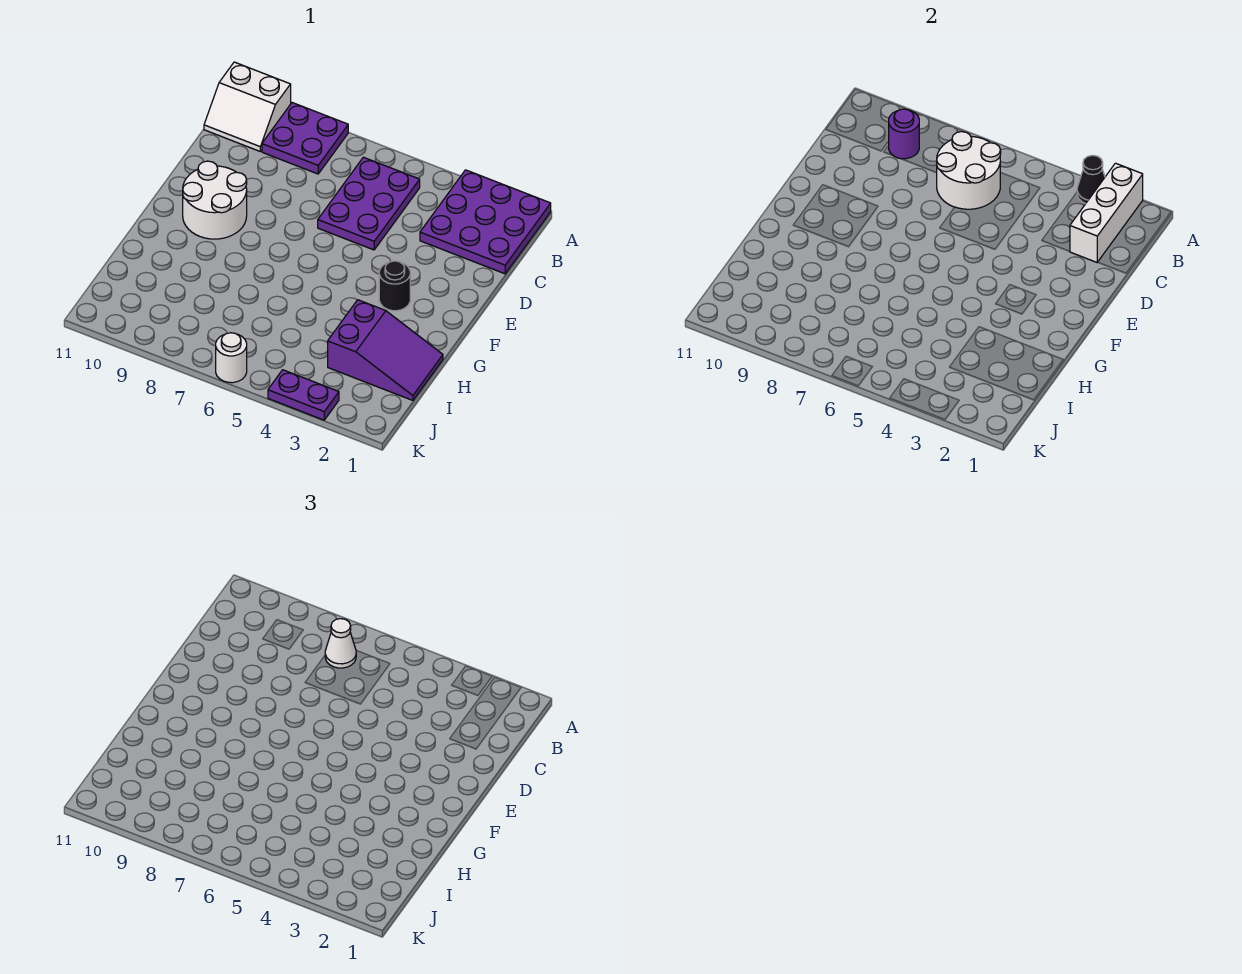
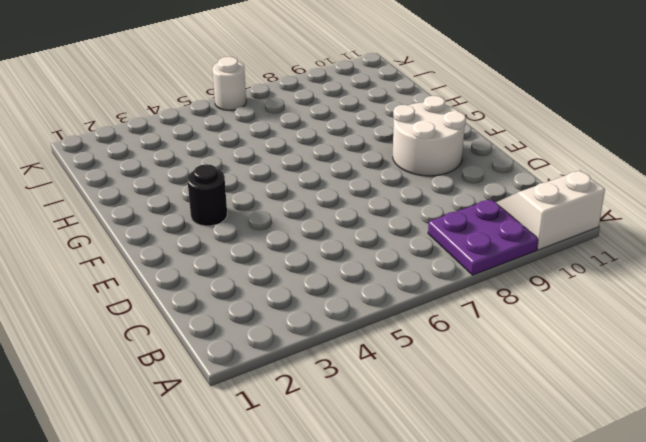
none -> purple plate A1:C3 level 1
none -> purple plate B5:D6 level 1
none -> purple slope H1:I3 level 1 top 3

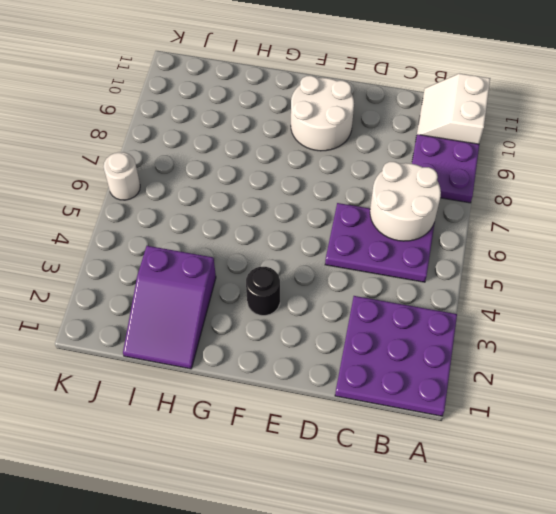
none -> purple plate K3:K4 level 1
none -> white brick A2:C2 level 2
none -> black cone A3 level 2

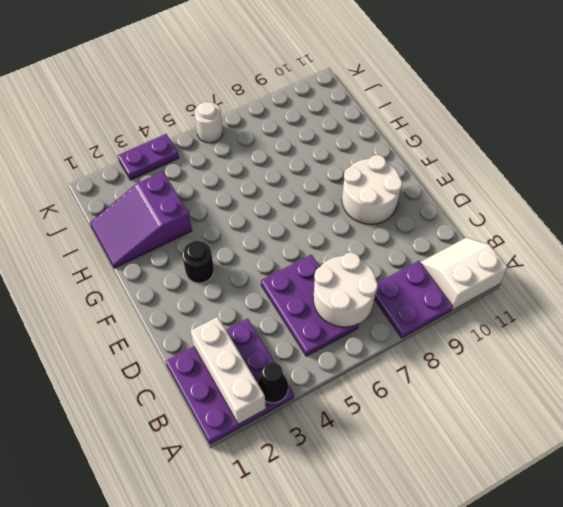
none -> purple round brick B9 level 2
none -> white cone B7 level 3

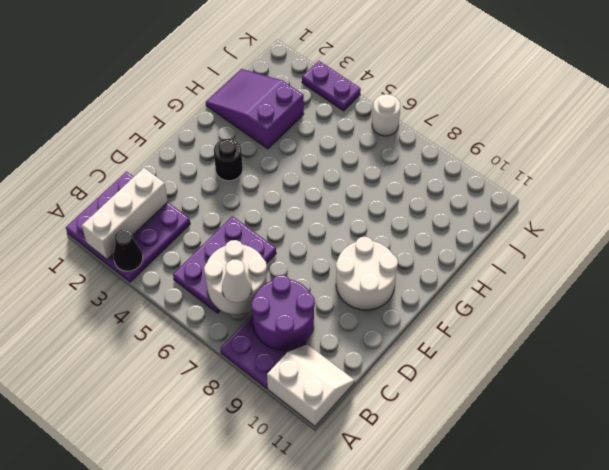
purple round brick B8:C9 level 2 -> purple round brick B9 level 2

